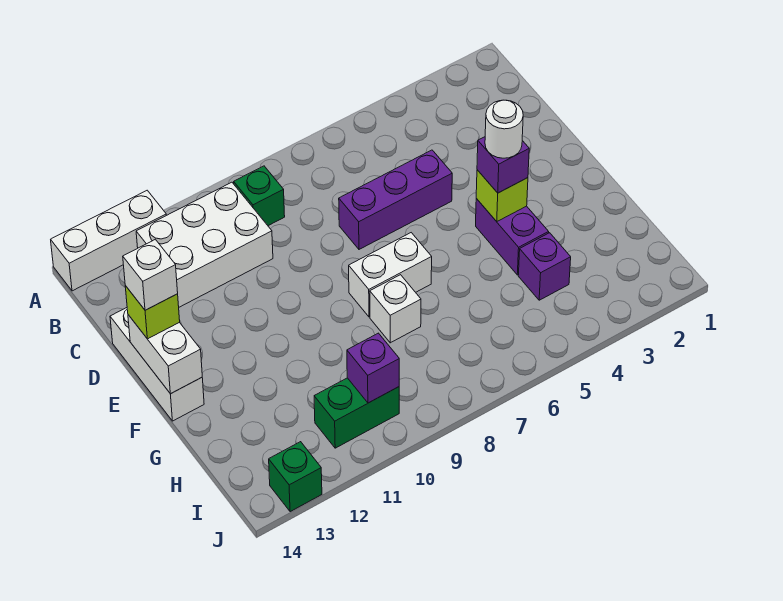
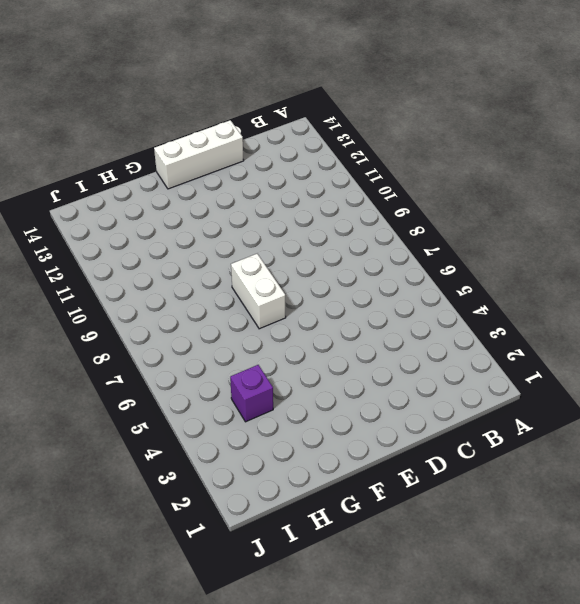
none -> white brick A12:A14 level 1
none -> green brick B9 level 1
none -> white brick B10:C12 level 1

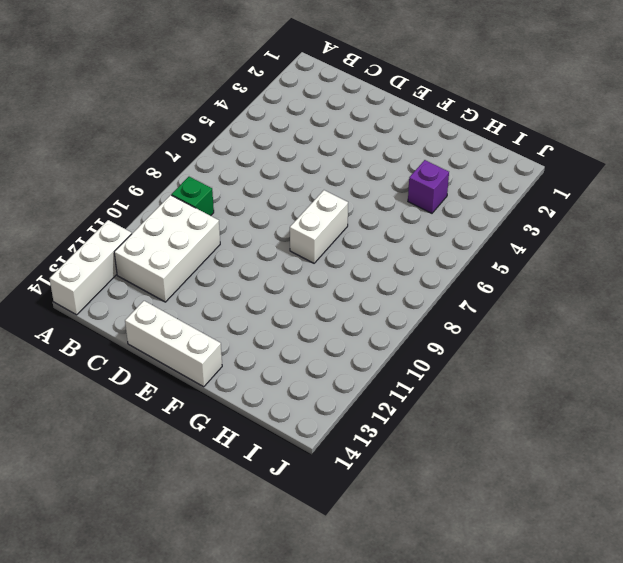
none -> purple brick D5:D7 level 1
none -> purple brick F4:G4 level 1
none -> white brick G8 level 1

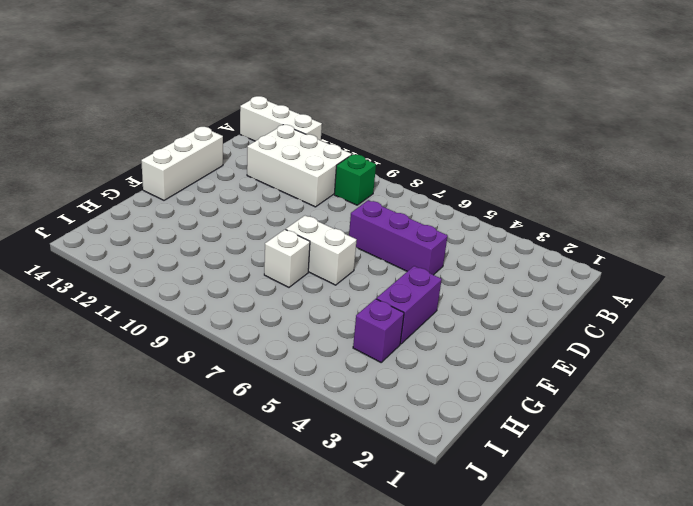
none -> green brick I10:I11 level 1
none -> green brick J13 level 1
none -> white brick E14:F14 level 2

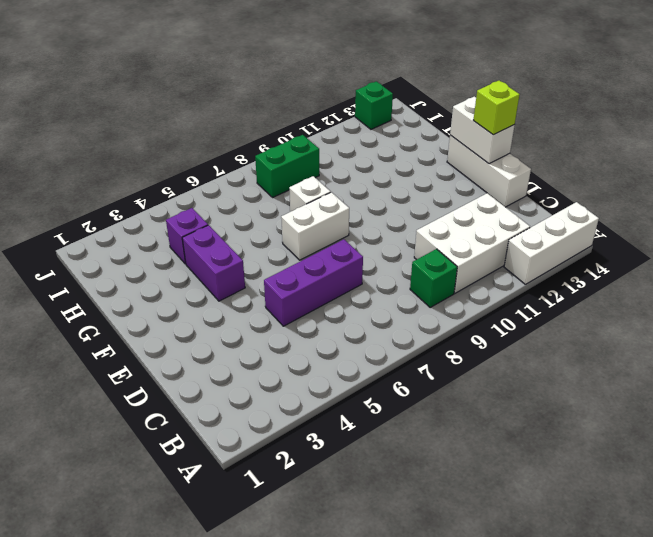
green brick I8:I9 level 1 -> green brick I10:I11 level 1
none -> lime brick F4 level 2
none -> purple brick I10 level 2
none -> purple brick F4 level 3

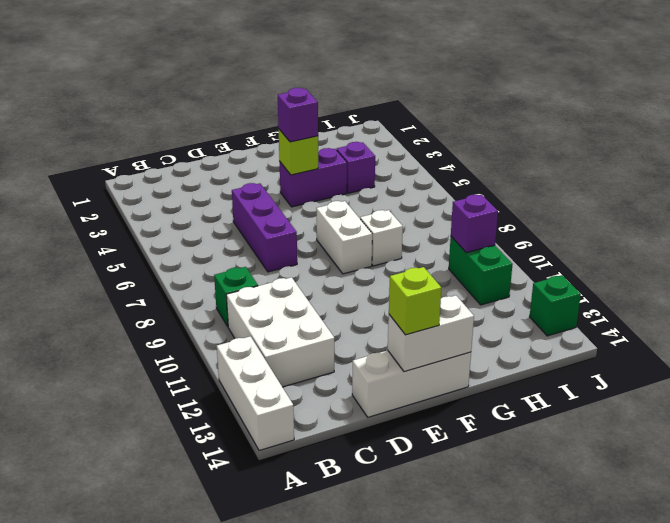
none -> white brick E14 level 4
none -> white round brick F4 level 4

